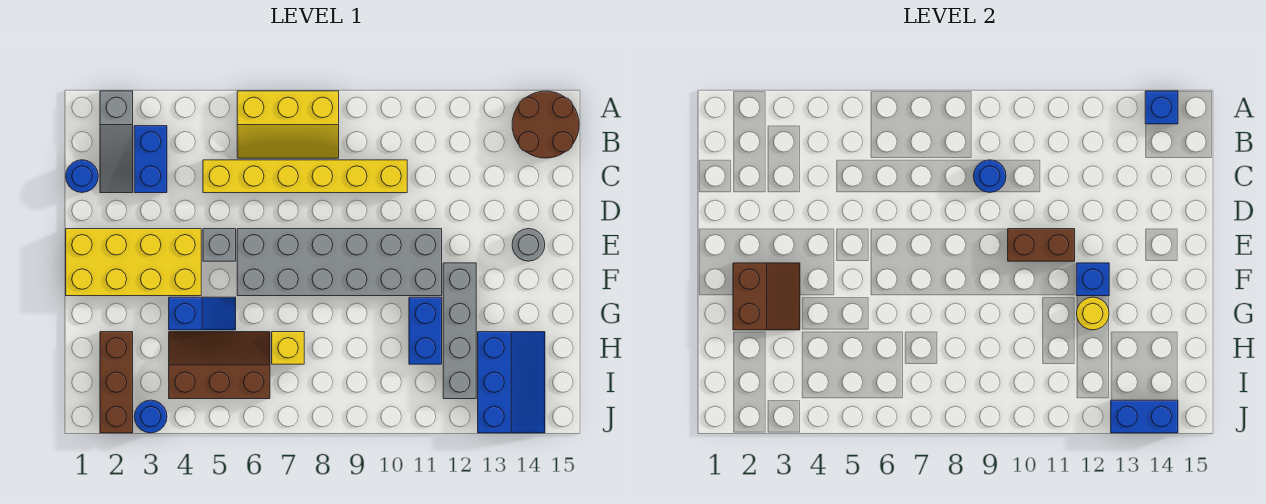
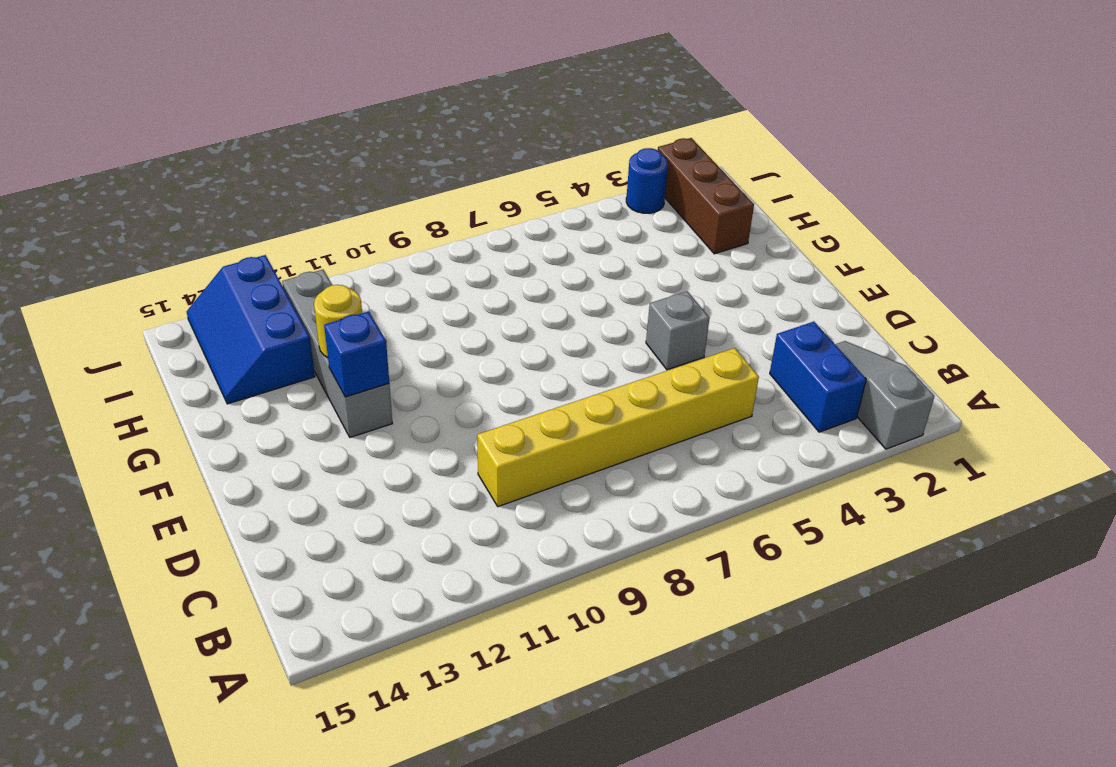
none -> yellow slope A6:B8 level 1 top A
none -> brown round brick A14:B15 level 1
none -> blue round brick C1 level 1

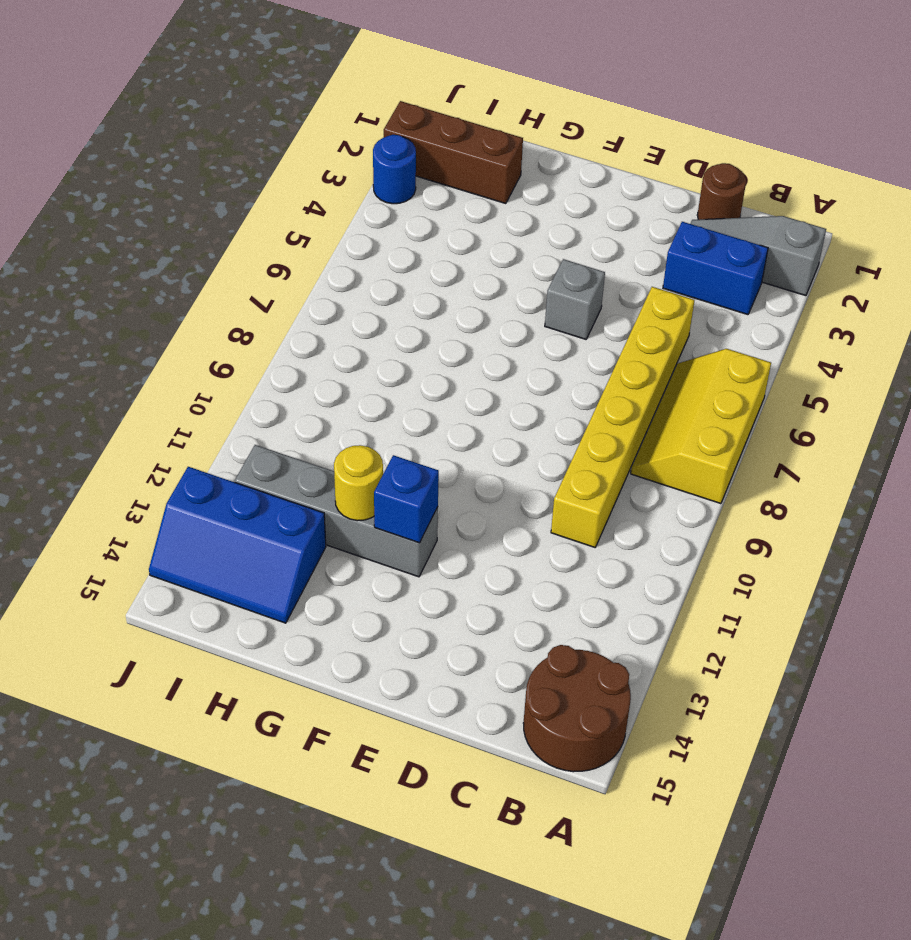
brown round brick C1 level 1 -> blue round brick C1 level 1
none -> yellow brick E1:F4 level 1
none -> grey brick E6:F11 level 1
none -> grey round brick E14 level 1

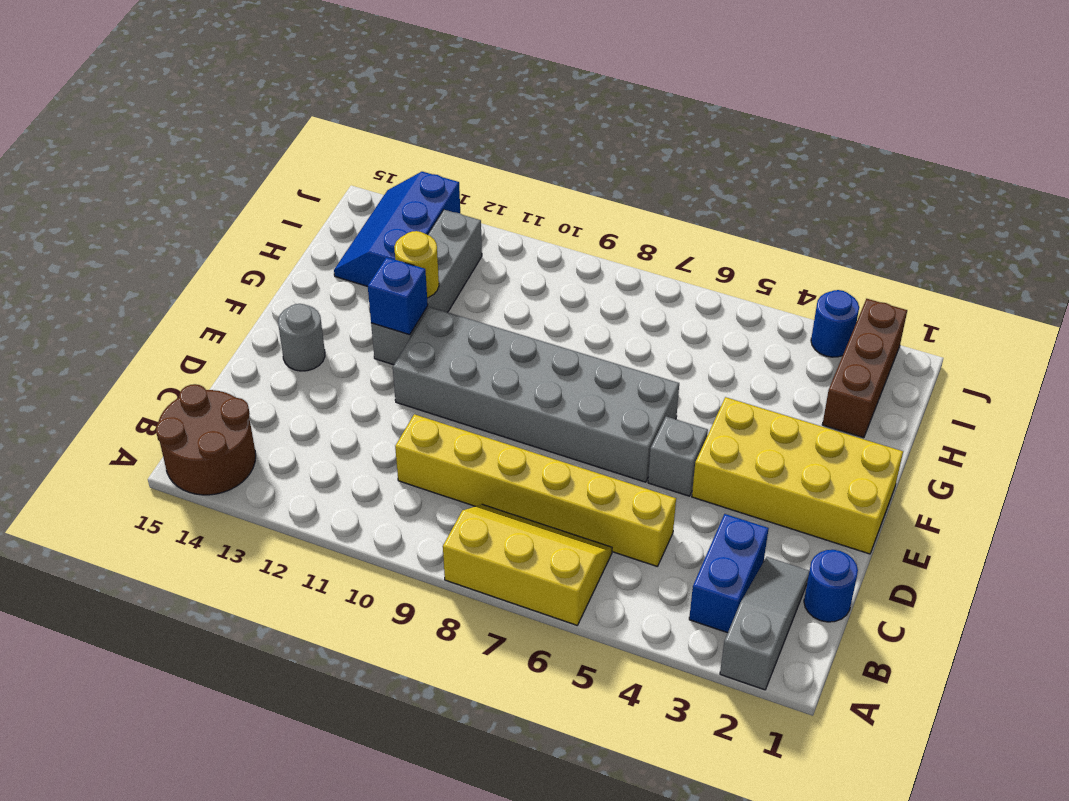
none -> blue slope G4:G5 level 1 top 4
none -> blue brick G11:H11 level 1
none -> brown slope H4:I6 level 1 top I

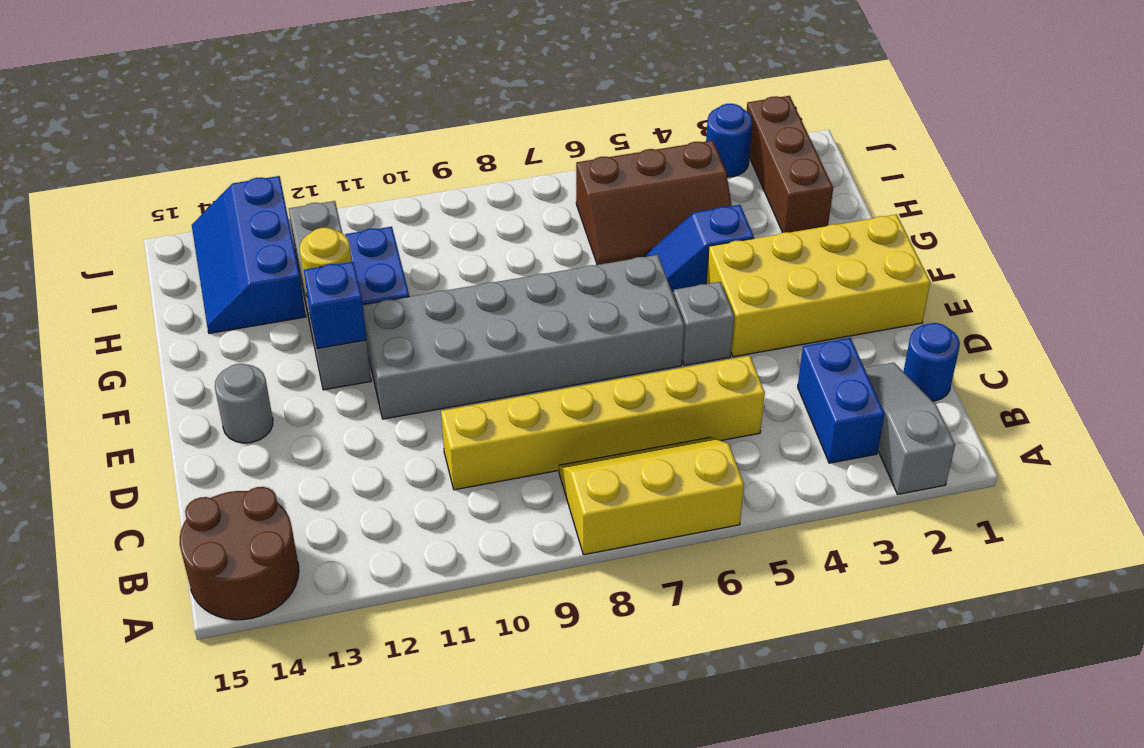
none -> yellow brick H7 level 1
none -> blue brick A14 level 2
none -> blue round brick C9 level 2

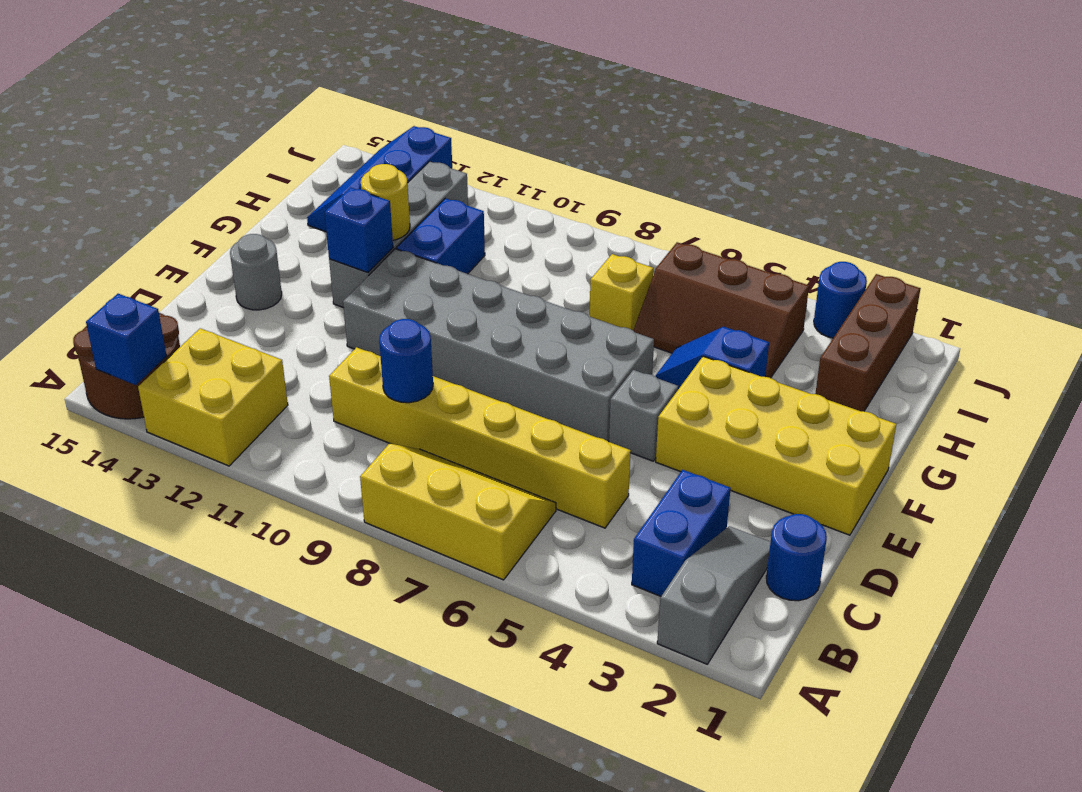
yellow brick A12:B13 level 1 -> none
none -> brown brick E10:E11 level 2
none -> brown slope F2:G3 level 2 top 2
none -> blue brick J13:J14 level 2

